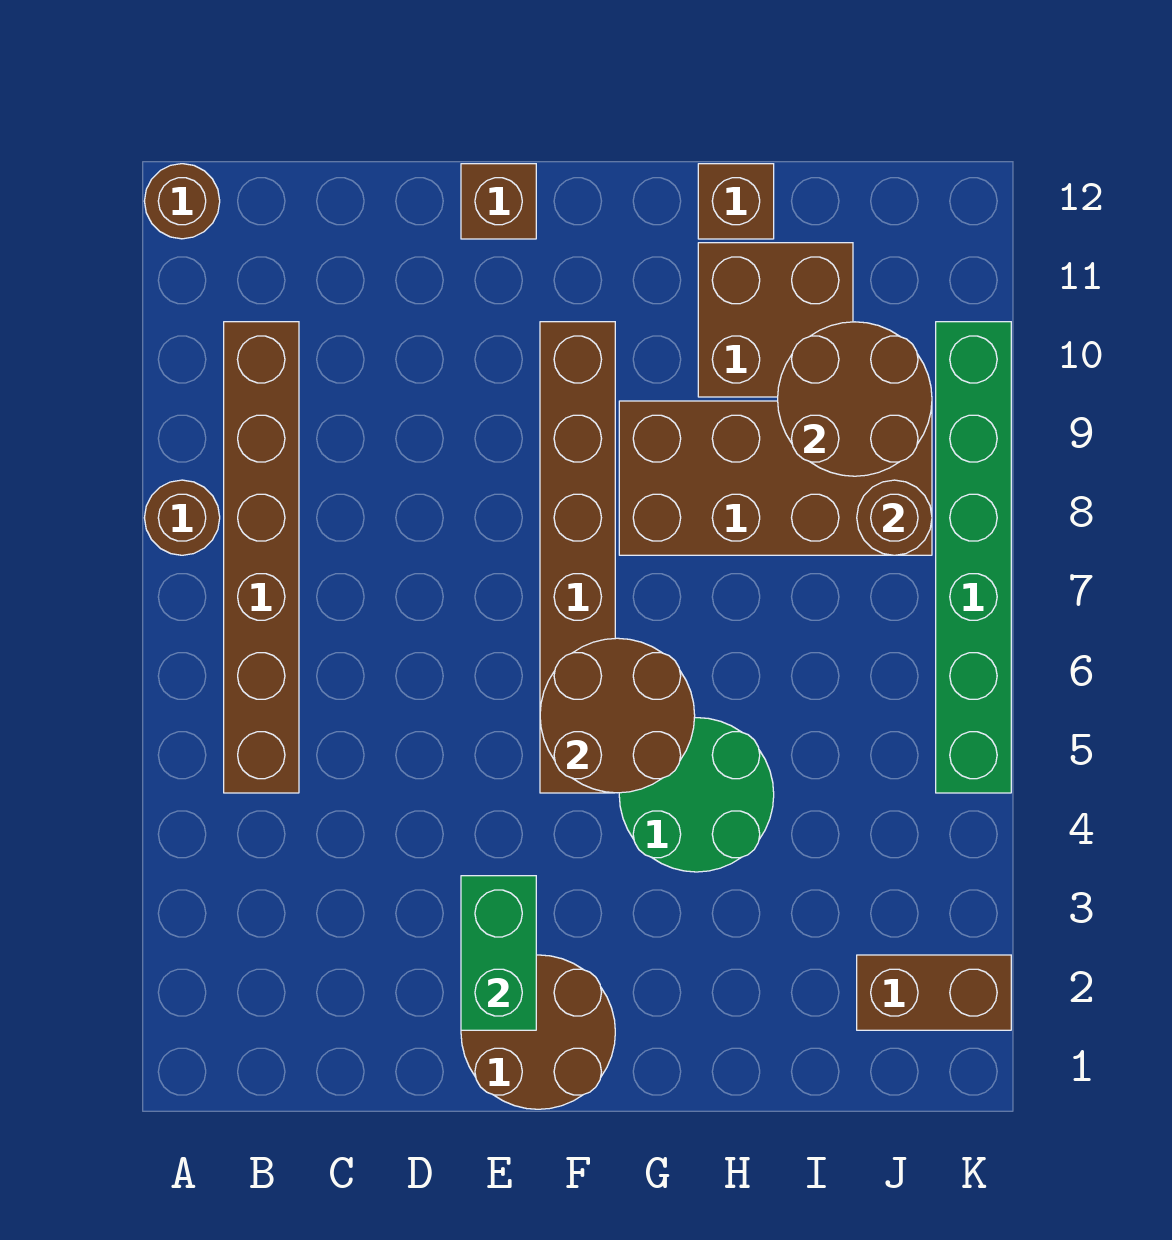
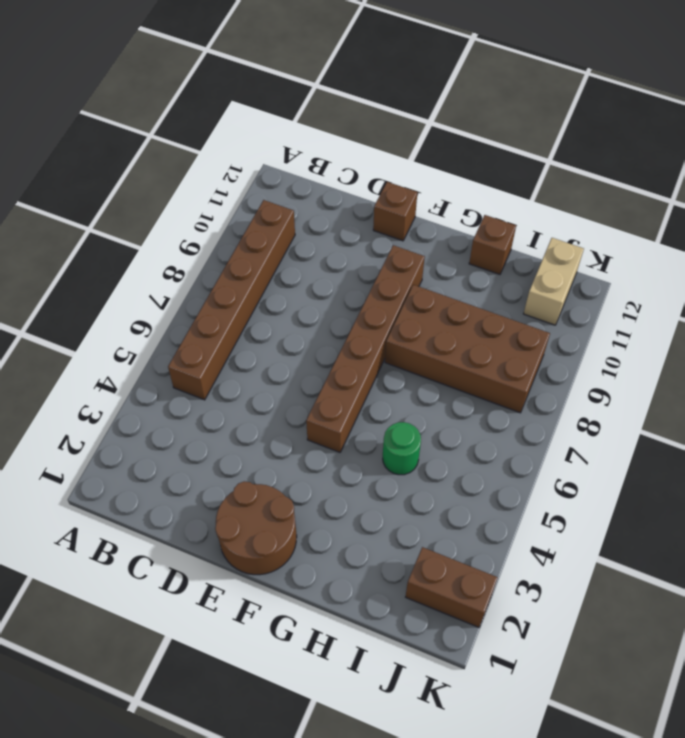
green round brick H5 level 1 -> green round brick G4:H5 level 1
tan brick J11:J12 level 1 -> none
none -> brown round brick A8 level 1
none -> brown round brick A12 level 1
none -> brown brick H10:I11 level 1

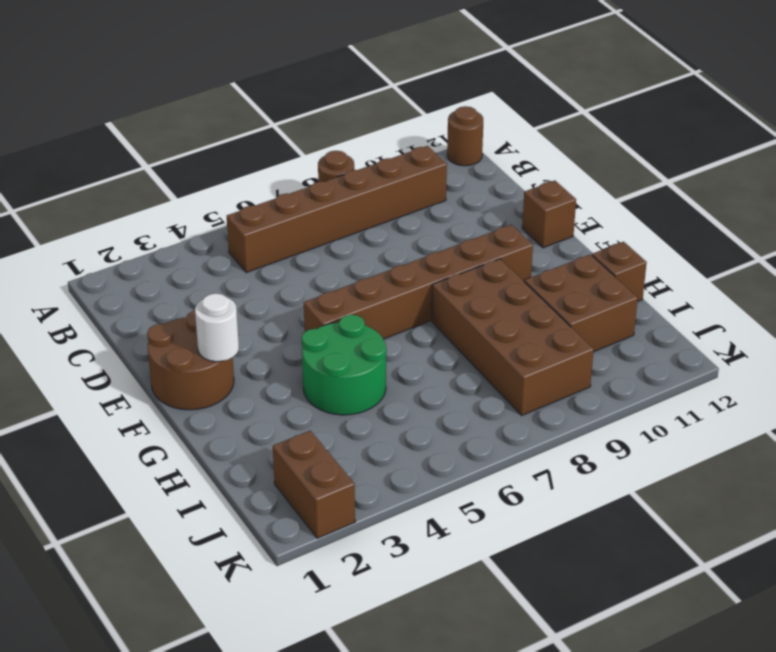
white round brick F2 level 2 -> none
none -> green brick K5:K10 level 1
none -> green brick E2:E3 level 2
none -> brown round brick F5:G6 level 2

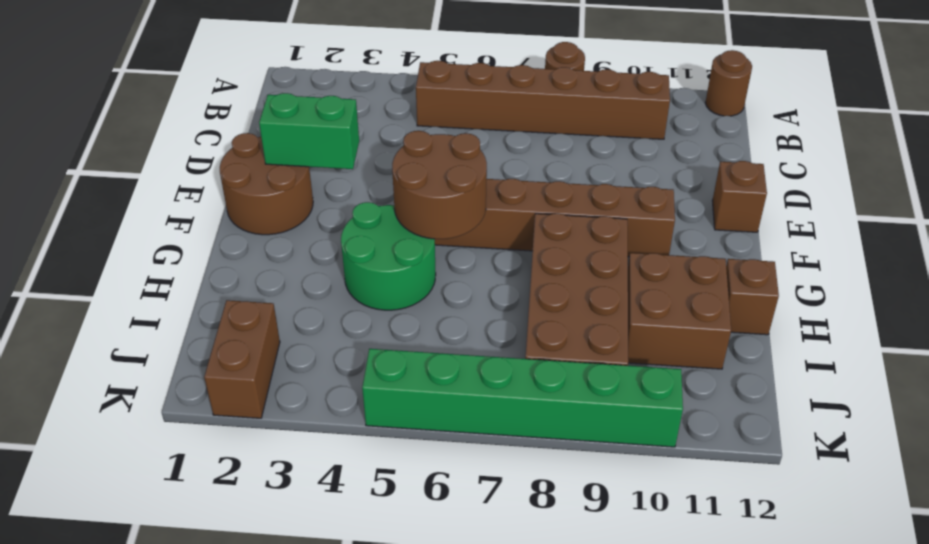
none -> brown round brick I9:J10 level 2
none -> brown round brick J8 level 2

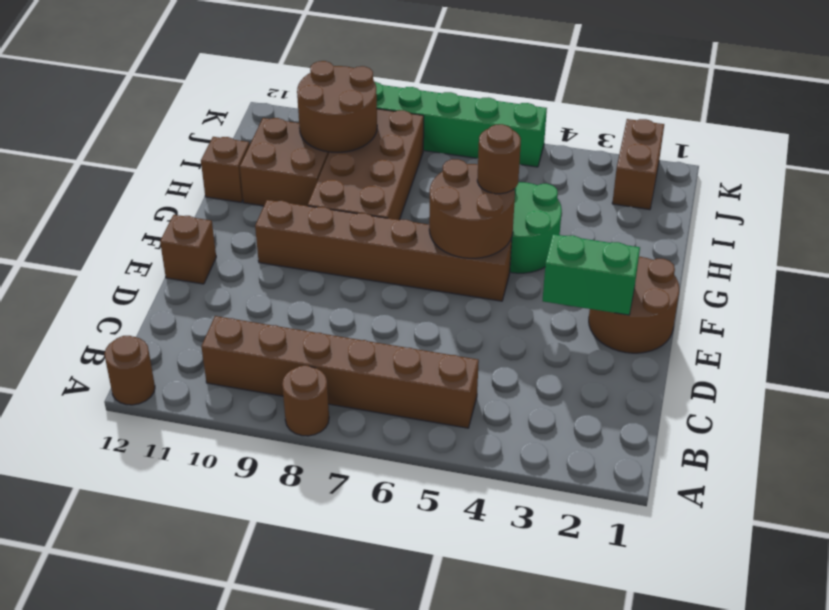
brown round brick G5 level 3 -> brown round brick J8 level 2

